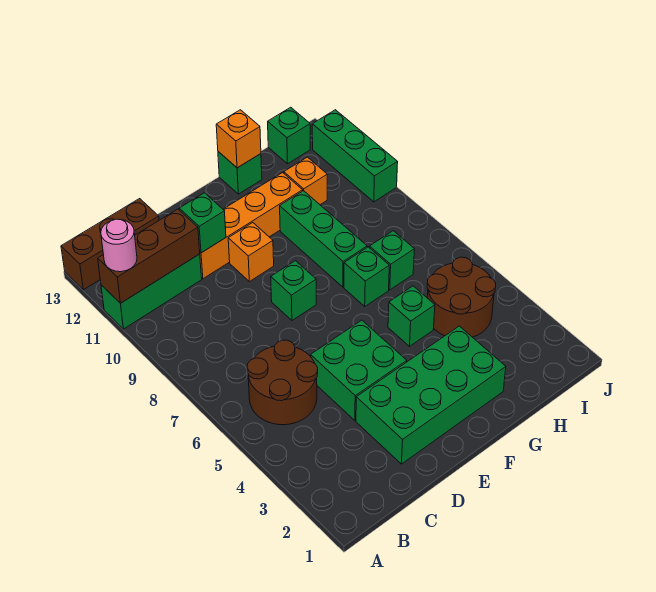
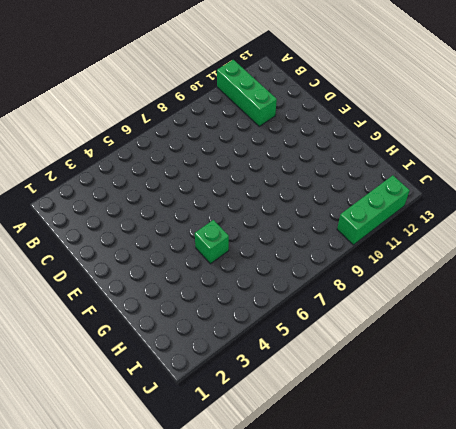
none -> brown brick A13:C13 level 1
none -> brown round brick B5:C6 level 1
none -> green brick D2:G3 level 1

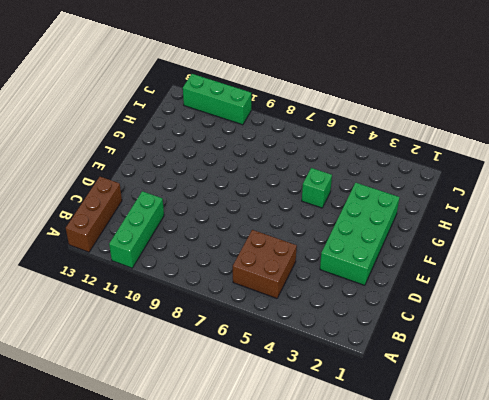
brown brick B5:C6 level 1 -> brown round brick B5:C6 level 1
none -> green brick D4:E5 level 1
none -> orange brick D11:G11 level 1
none -> green brick E8 level 1

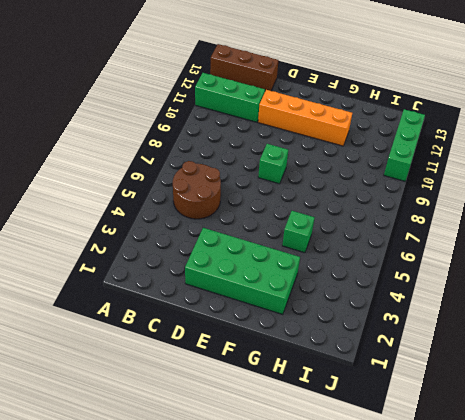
none -> green brick D4:E5 level 1
none -> orange brick E10 level 1
none -> green brick G7 level 1

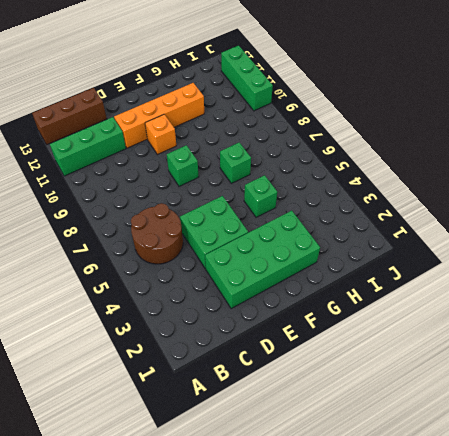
none -> green brick G8:G10 level 1
none -> green brick G13 level 1
none -> brown round brick H4:I5 level 1

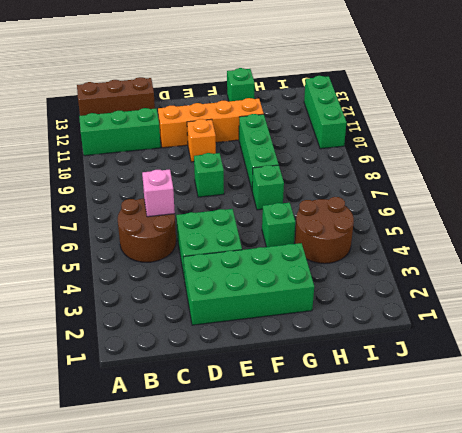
pink brick C6 level 2 -> none
none -> green brick H7 level 1
none -> orange brick H11 level 1
none -> green brick I13 level 1

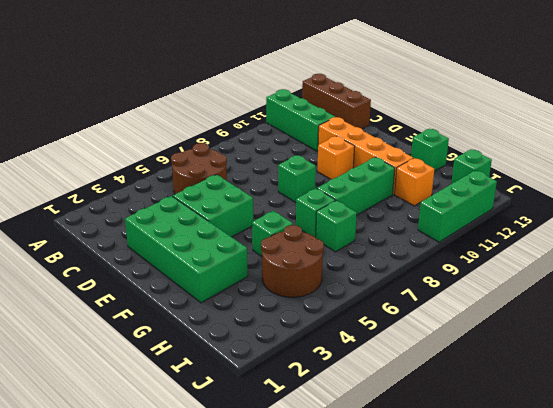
none -> brown brick A11:C11 level 2
none -> green brick D11 level 2
none -> orange brick G13 level 2

